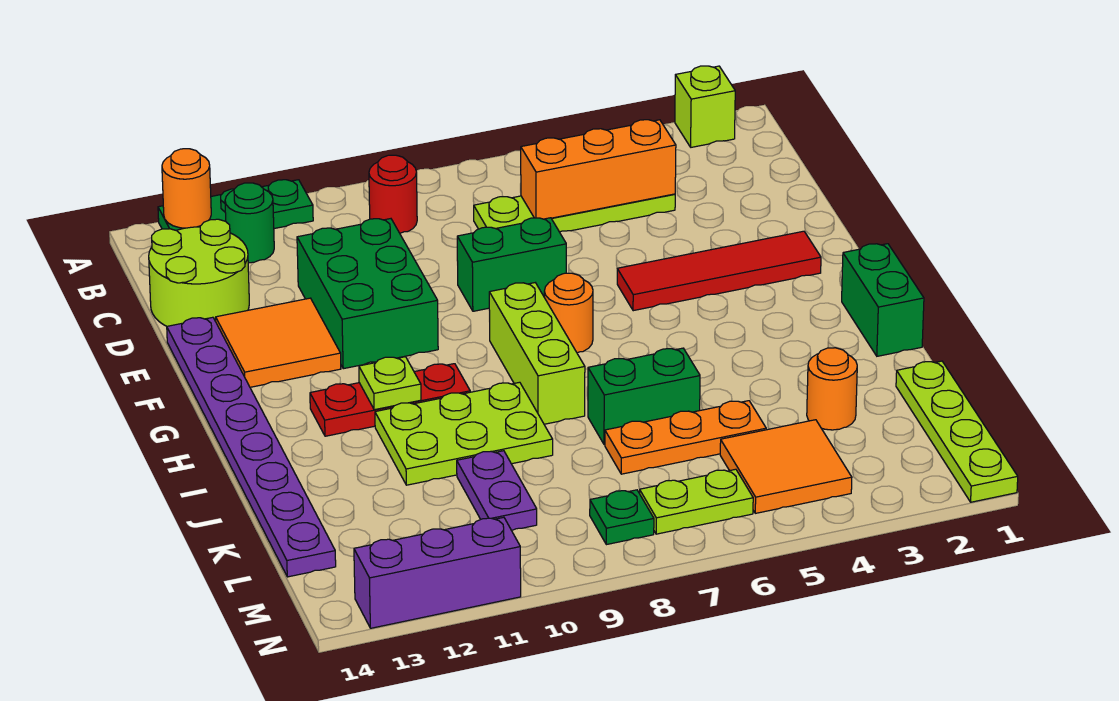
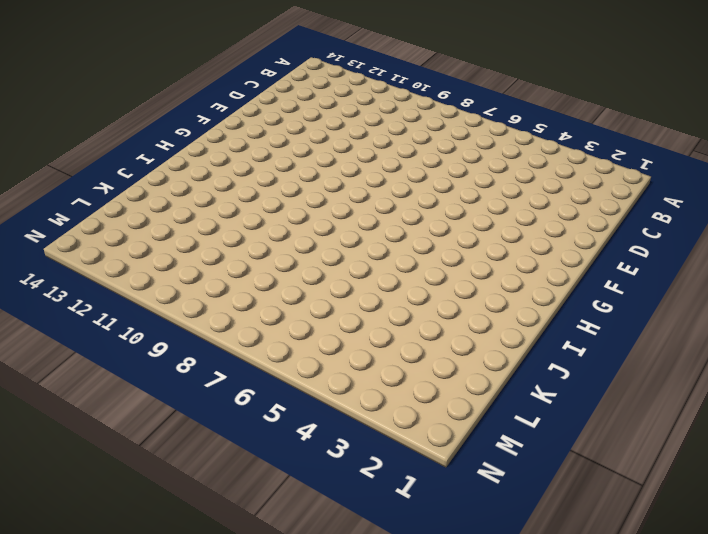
none -> lime brick A2 level 1
none -> green plate A11:A13 level 1
none -> red round brick B9 level 1

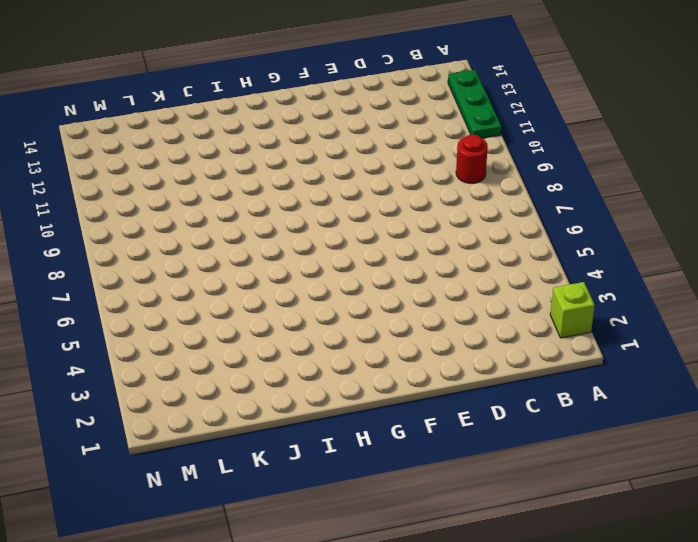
none -> green round brick B12 level 1
none -> lime plate C4:C7 level 1
none -> lime round brick C13:D14 level 1

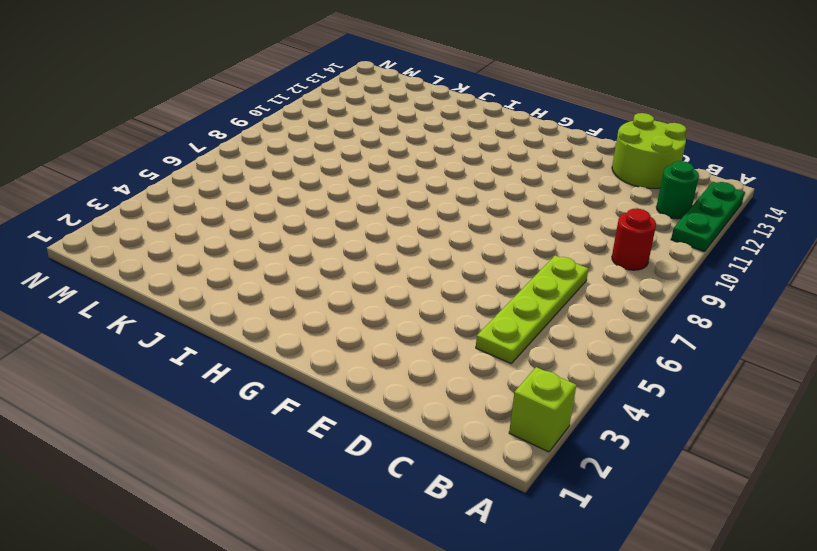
none -> green brick D10:F11 level 1
none -> green brick E7:E8 level 1
none -> orange tile E12:F13 level 1

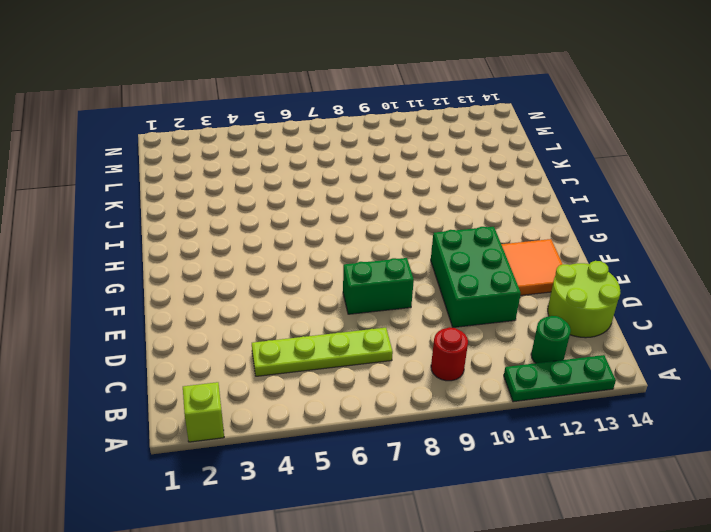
none -> purple plate E14:L14 level 1
none -> red tile F2:F5 level 1
none -> orange round brick G7 level 1

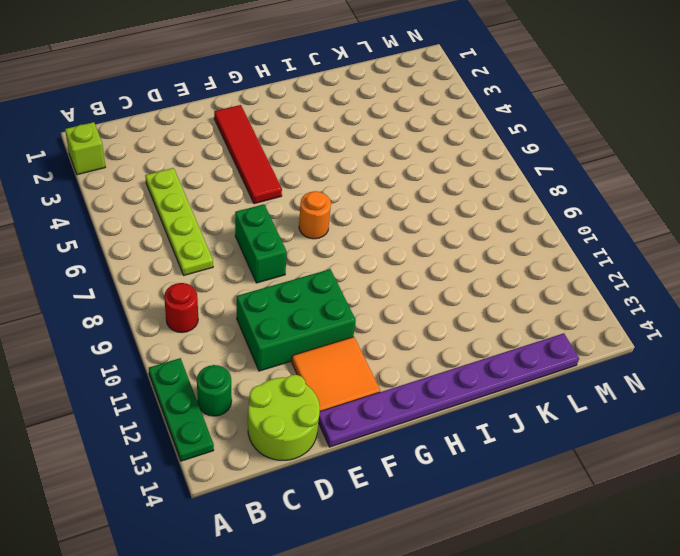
none -> lime brick G8:I8 level 1
none -> green brick H1:I1 level 1
none -> red plate H10:H12 level 1

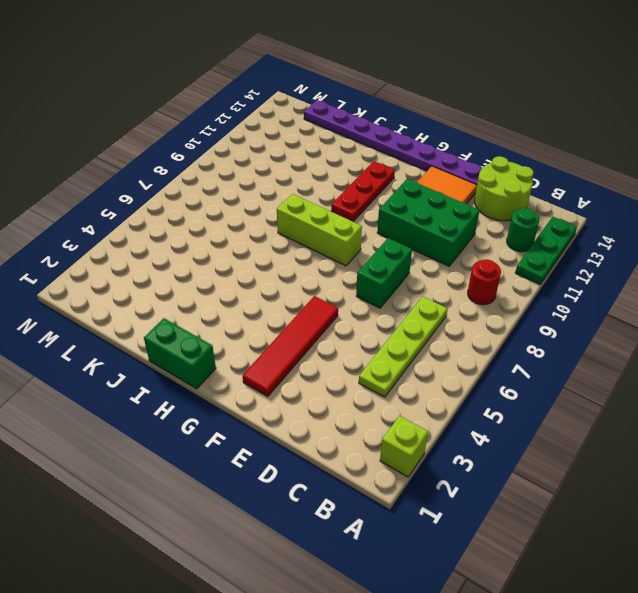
none -> orange round brick G7 level 1
none -> lime plate I9:J11 level 1
none -> green brick J6:J7 level 1

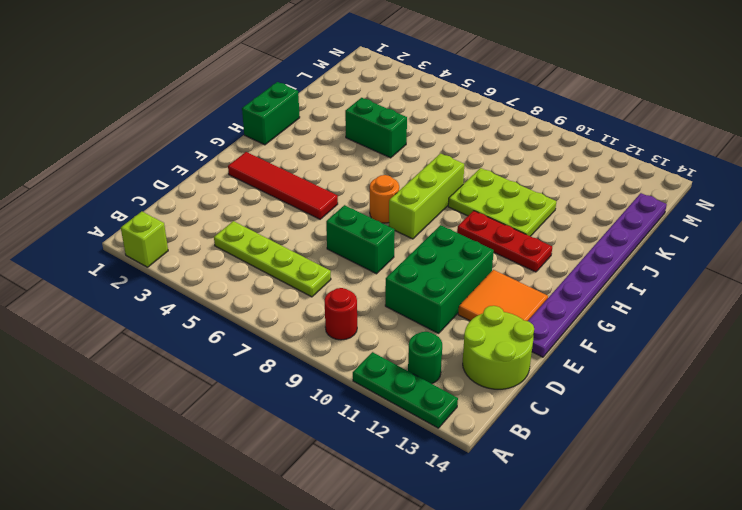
green brick J4:J5 level 1 -> green brick J6:J7 level 1
none -> lime plate K1:N1 level 1
none -> orange round brick K3 level 1
none -> orange plate K5:K7 level 1

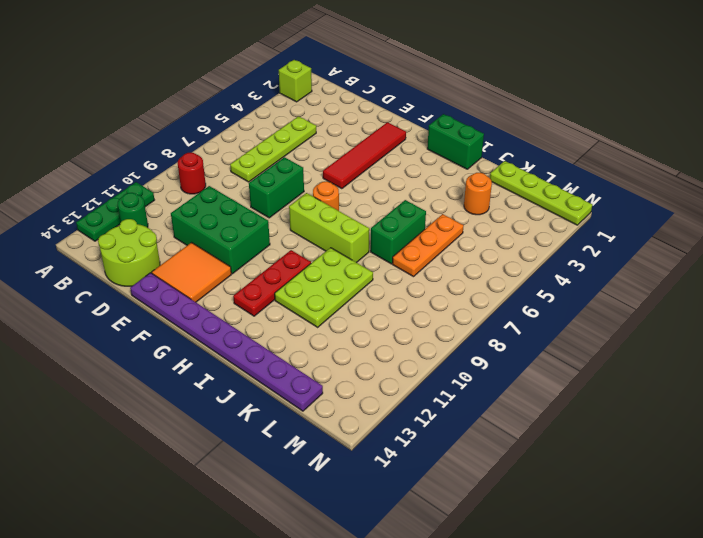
none -> purple plate K10:L10 level 1
none -> orange tile L4:M5 level 1
none -> lime plate M6:M7 level 1

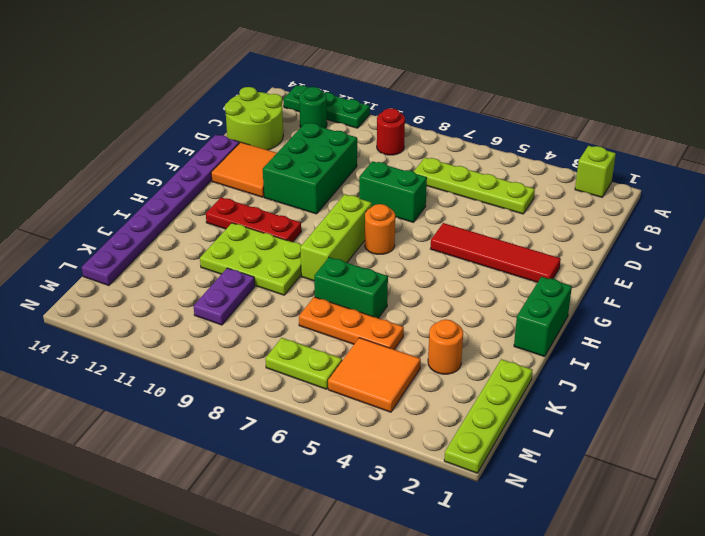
none -> green plate M8 level 1
none -> purple brick N11:N13 level 1
none -> orange round brick A13 level 2

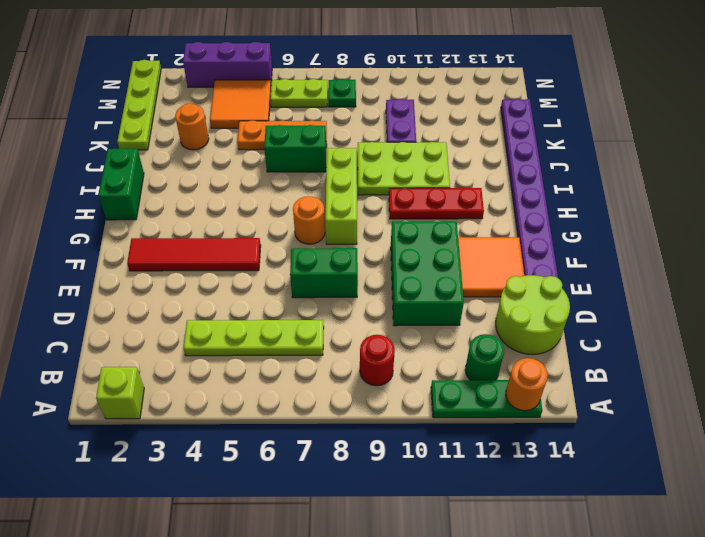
purple brick N3:N5 level 1 -> purple brick N11:N13 level 1
none -> orange brick C4:C6 level 2
none -> lime plate H11 level 2

